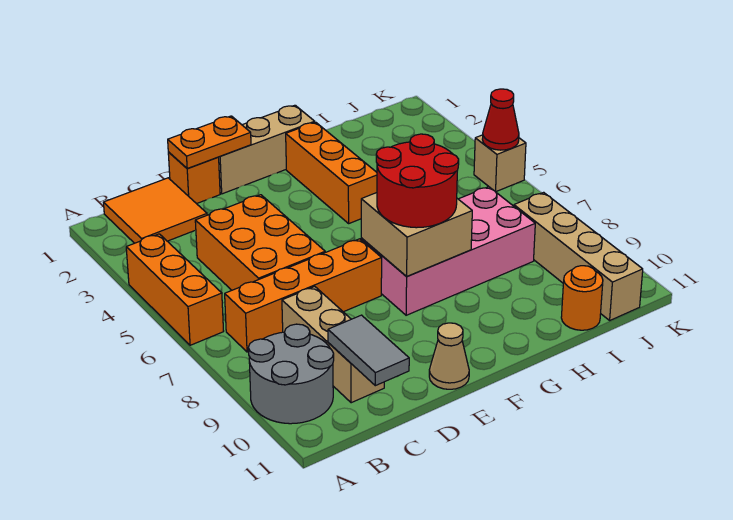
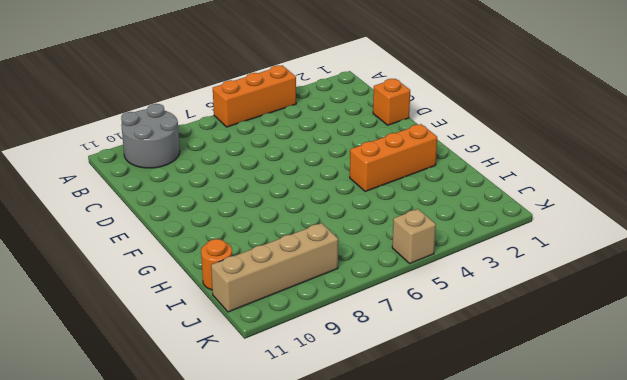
none -> orange tile B1:C2 level 1
none -> orange brick B7:E7 level 1
none -> orange brick C4:D6 level 1

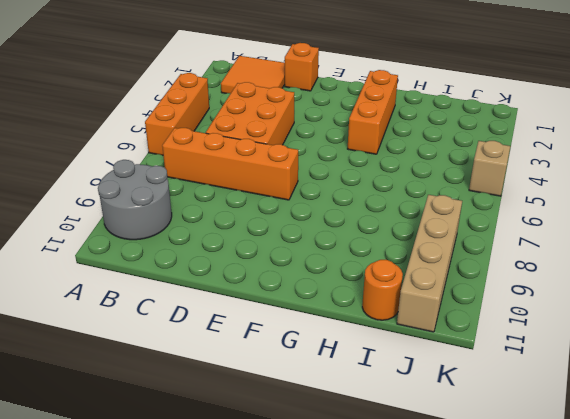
none -> tan brick C8:C10 level 1
none -> tan brick E1:G1 level 1
none -> tan cone E11 level 1

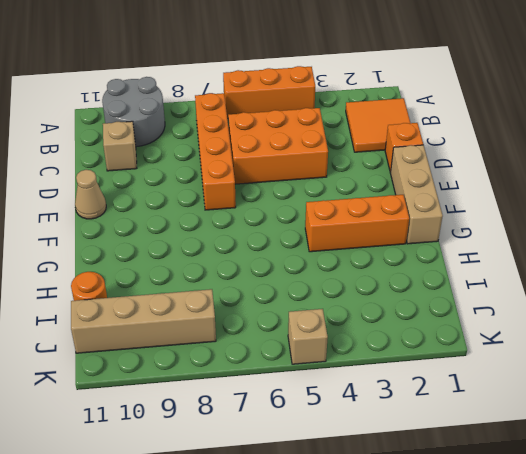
tan brick C10 level 1 -> tan brick C8:C10 level 1
none -> pink brick F7:I8 level 1
none -> grey tile C10:C11 level 2
none -> orange plate D1:E1 level 2

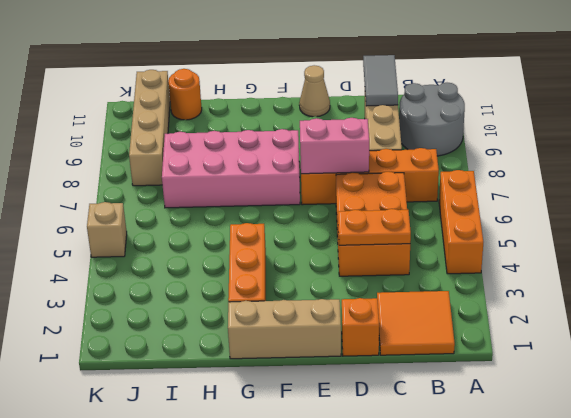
orange plate C4:D4 level 2 -> orange plate D1:E1 level 2
pink brick D7:E7 level 2 -> none
none -> tan brick F7:G8 level 2
none -> red cone K5 level 2
none -> red round brick F7:G8 level 3

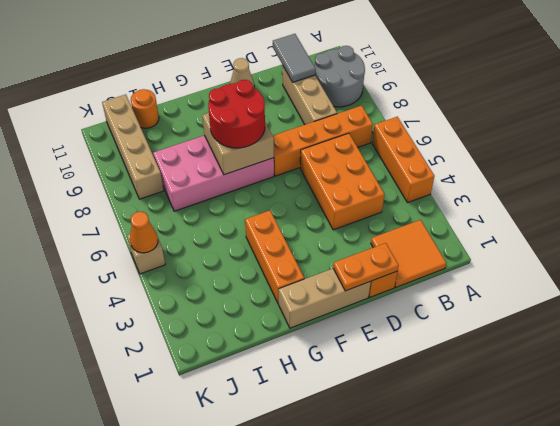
orange cone K5 level 2 -> red cone K5 level 2

